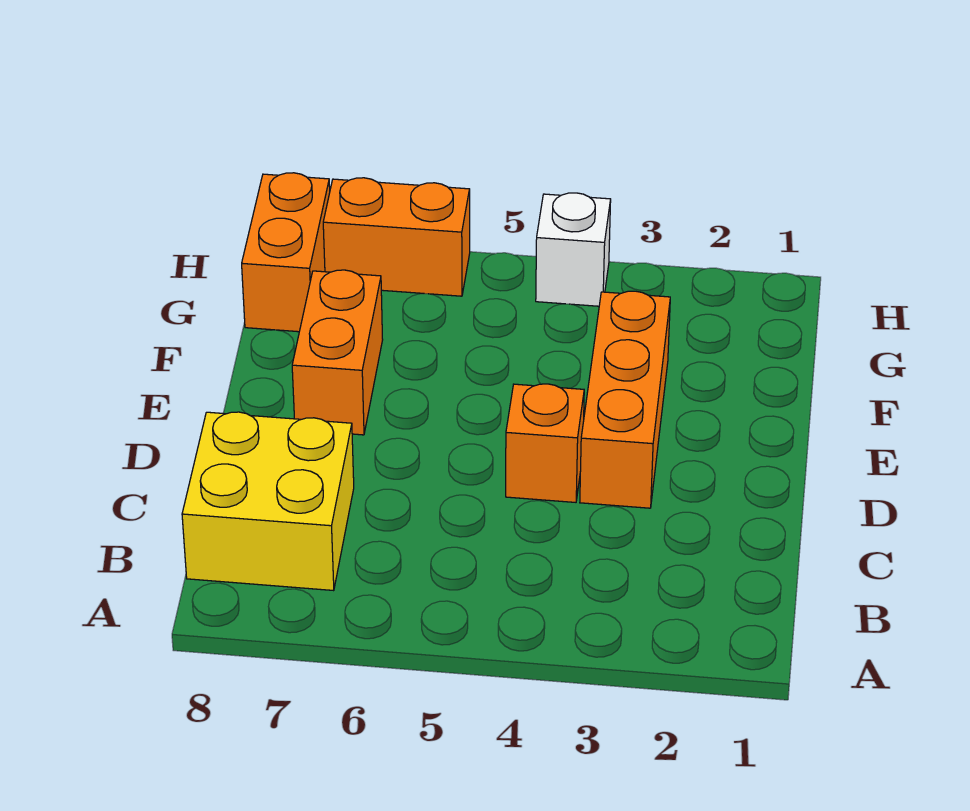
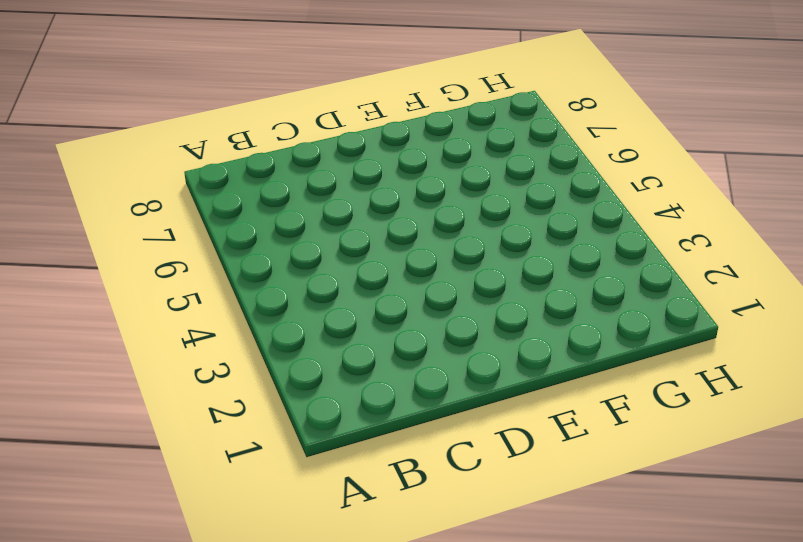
none -> yellow brick B7:C8 level 1
none -> orange brick D3:F3 level 1

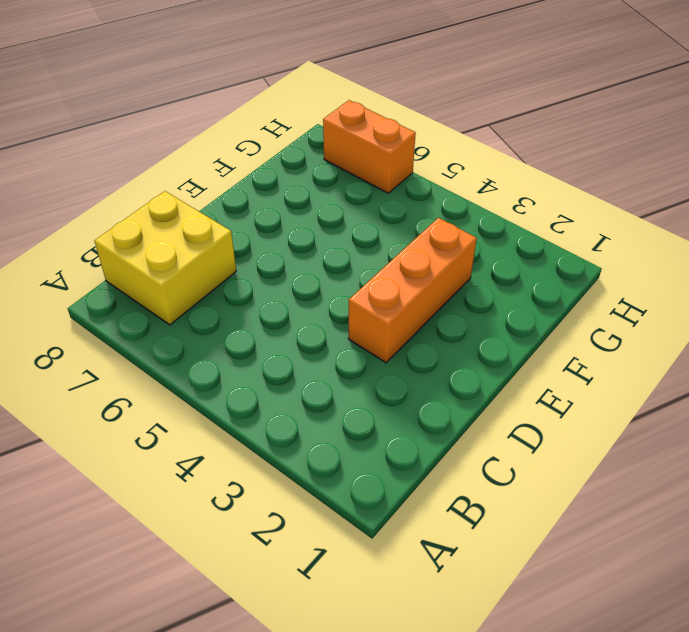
none -> orange brick D4 level 1
none -> orange brick E7:F7 level 1

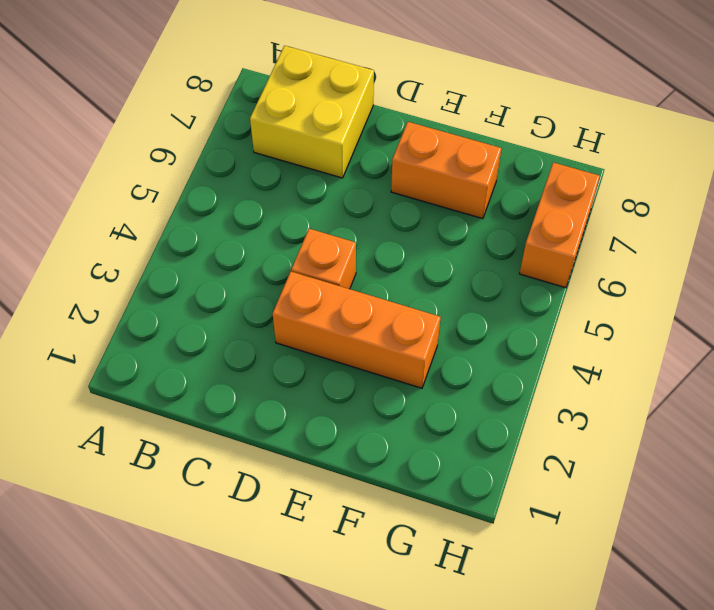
none -> orange brick G8:H8 level 1
none -> white brick H4 level 1

